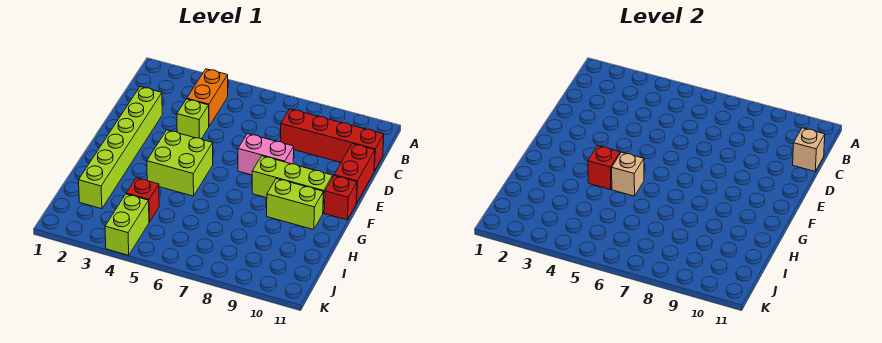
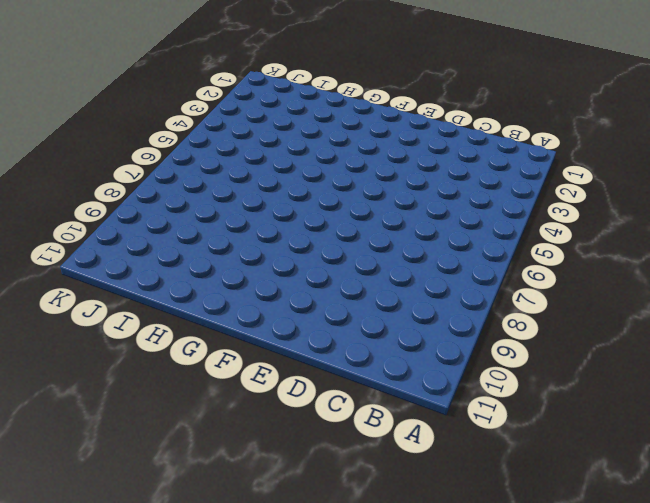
none -> orange brick B4:C4 level 1
none -> red brick C8:C11 level 1
none -> lime brick D2:I2 level 1

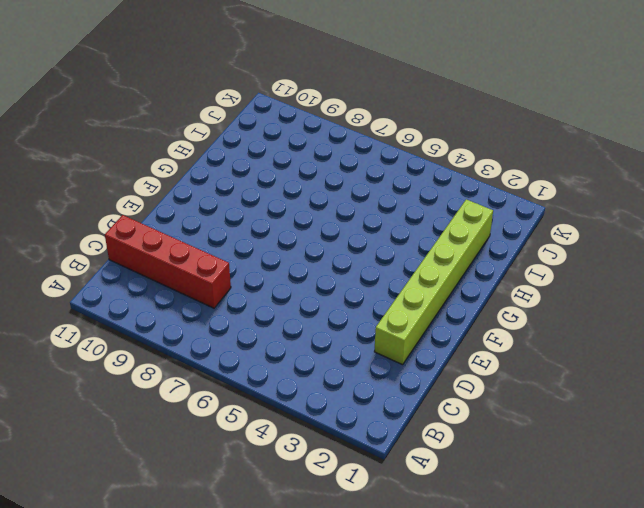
none -> orange brick B4:C4 level 1
none -> lime brick D4 level 1
none -> red brick D11:E11 level 1

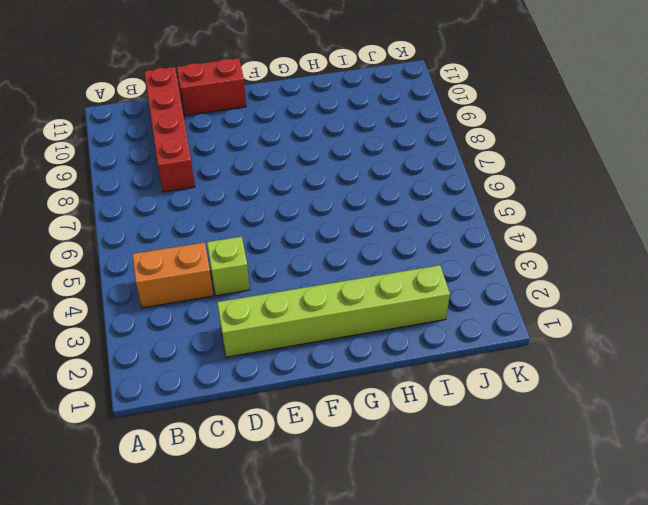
none -> pink brick E7:E8 level 1
none -> lime brick F4:G5 level 1
none -> lime brick F8:F10 level 1

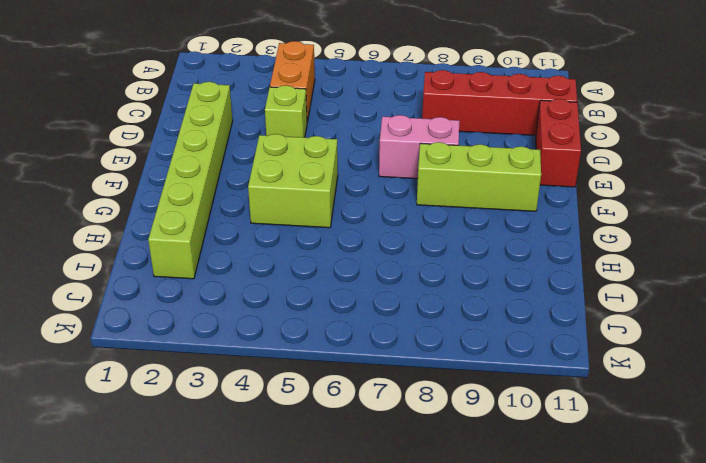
none -> red brick F11 level 1
none -> lime brick G9:G10 level 1
none -> red brick I4 level 1

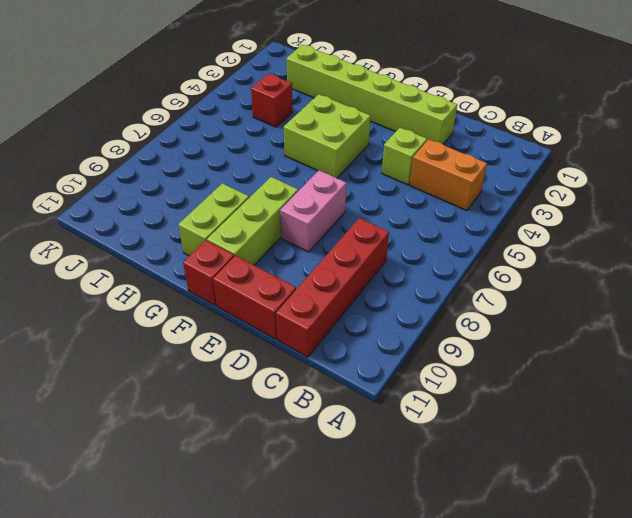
none -> lime brick J4:K4 level 1
none -> tan brick C11 level 2
none -> red brick G4 level 2

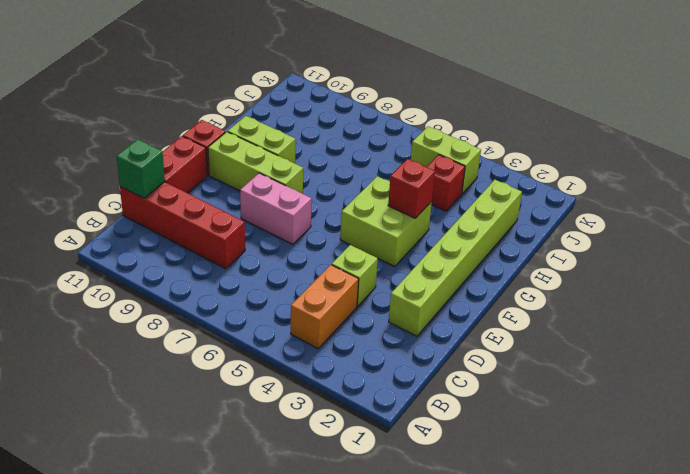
green brick C11 level 2 -> tan brick C11 level 2
lime brick J4:J5 level 1 -> lime brick J4:K4 level 1
none -> tan brick G5 level 2

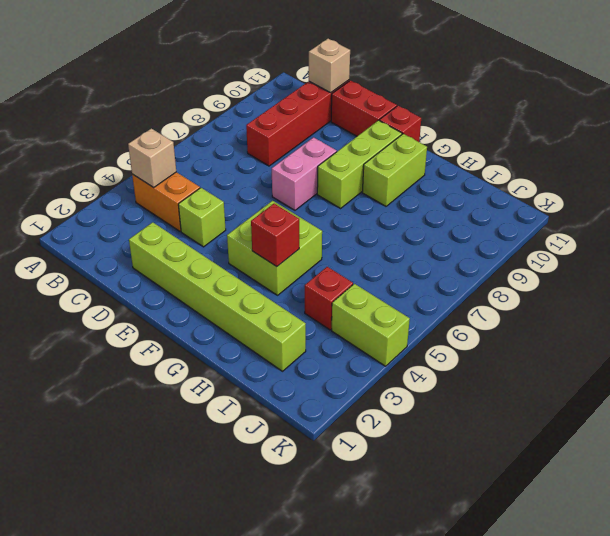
tan brick B4 level 2 -> tan brick G5 level 2

